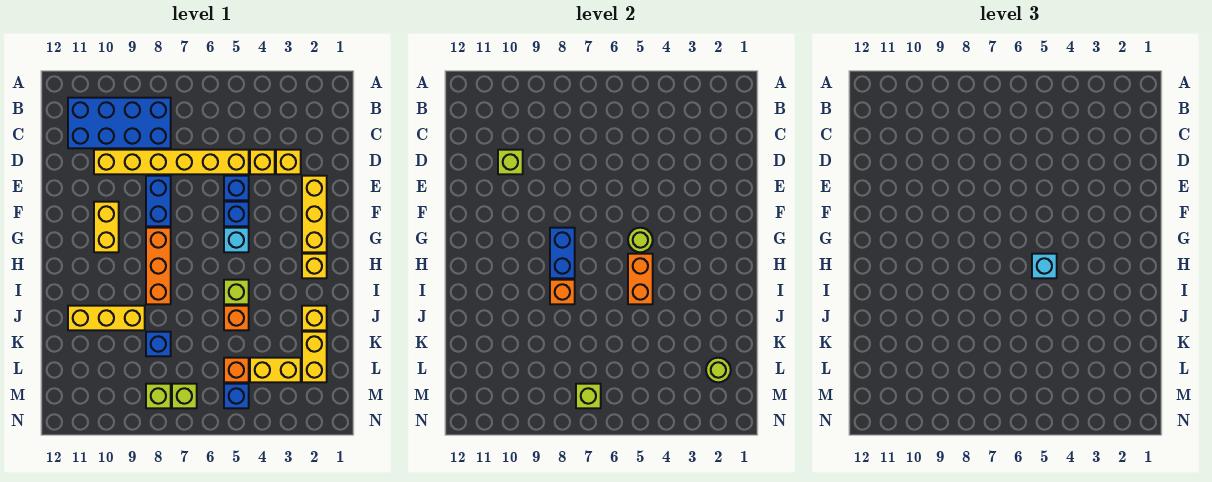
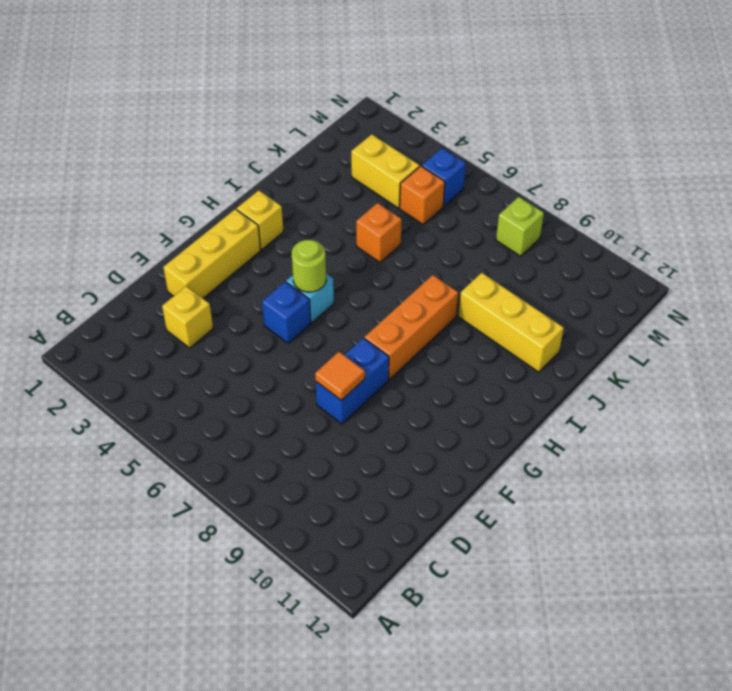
orange tile E8 level 2 -> none
none -> blue brick B8:C11 level 1
none -> yellow brick D4 level 1
none -> yellow brick D5:D10 level 1
none -> blue brick E5 level 1

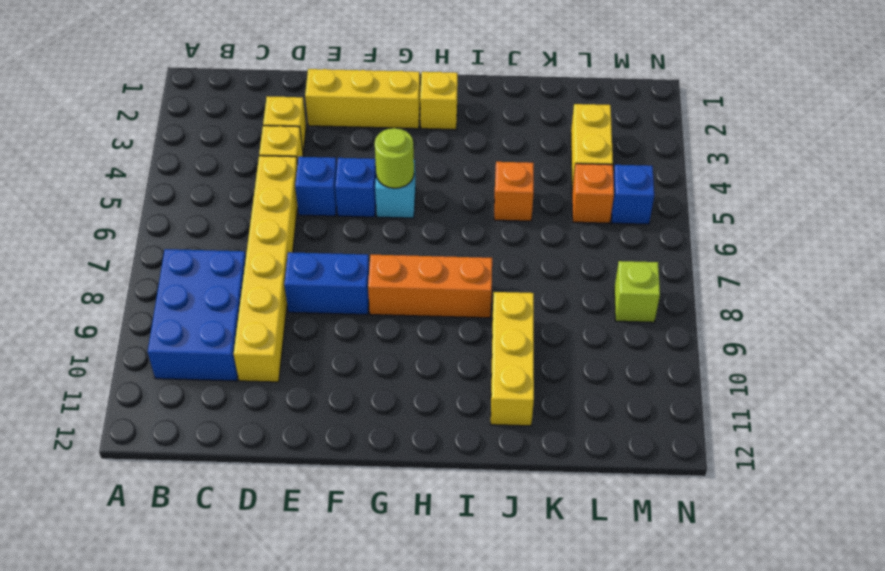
blue brick B8:C10 level 1 -> blue brick B8:C11 level 1
none -> yellow brick F10:G10 level 1
none -> lime brick I5 level 1
none -> yellow brick J2 level 1
none -> yellow brick K2:L2 level 1

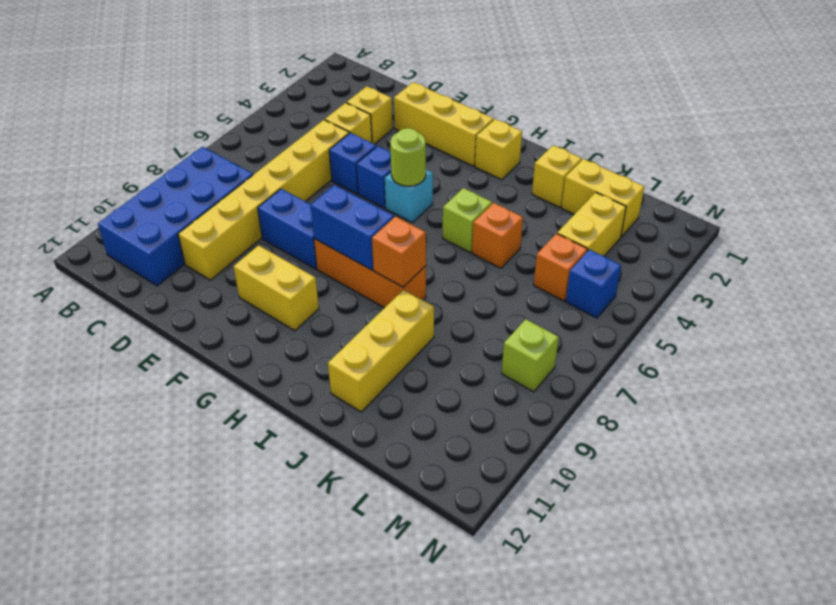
none -> blue brick K8 level 1
none -> lime brick M7 level 1
none -> lime brick D10 level 2
none -> orange brick H5:I5 level 2

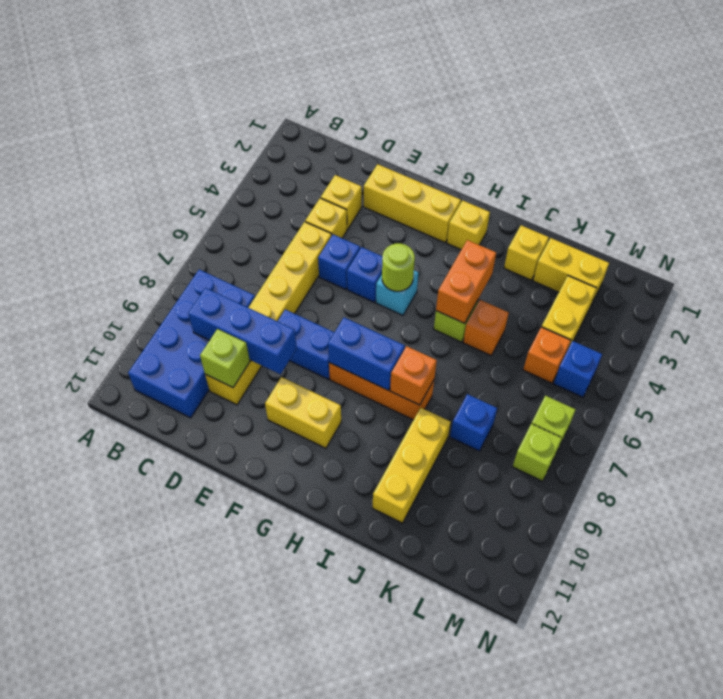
blue brick C9:E9 level 2 -> none
orange brick I4:I5 level 2 -> orange brick H5:I5 level 2
none -> lime round brick L2 level 2
none -> lime brick M7 level 2
none -> cyan brick H5 level 3

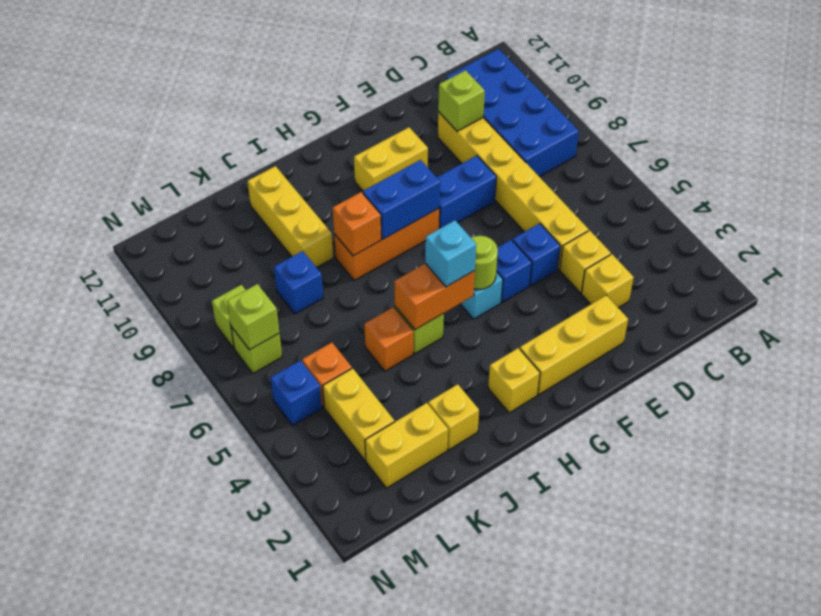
none -> lime round brick L2 level 2

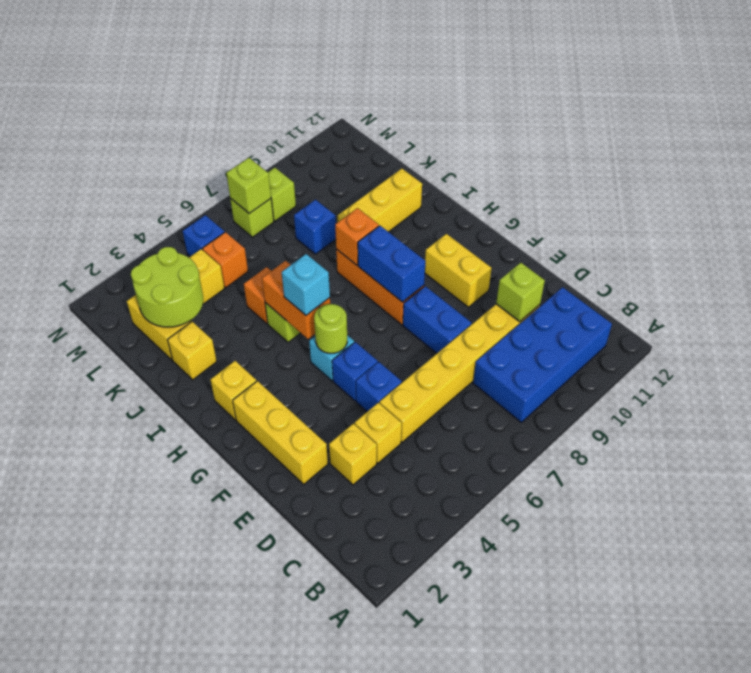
lime round brick K2:L3 level 2 -> lime round brick L2 level 2

